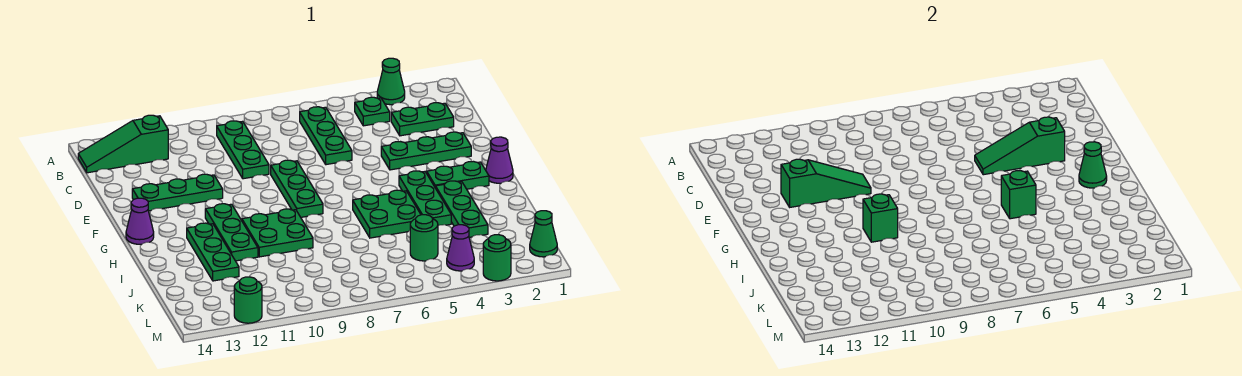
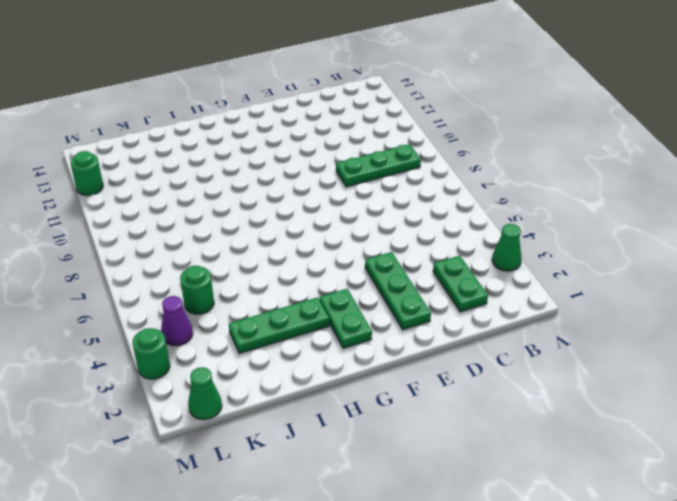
none -> green plate B4 level 1
none -> green plate B6:D6 level 1
none -> green slope B12:B14 level 1 top 12

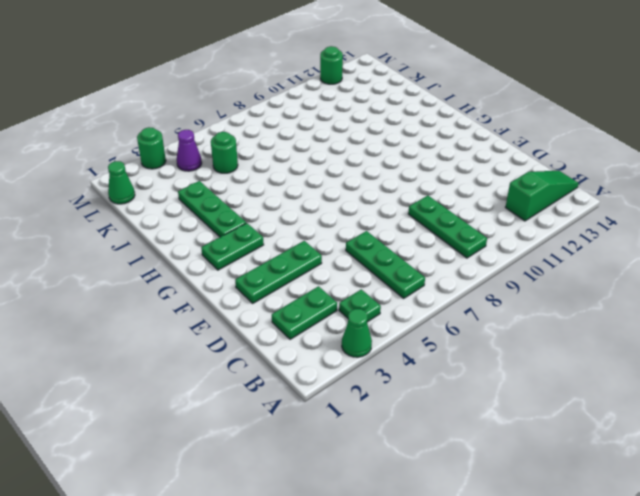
none -> green plate E8:G8 level 1
none -> green plate E11:E13 level 1
none -> purple cone G1 level 1

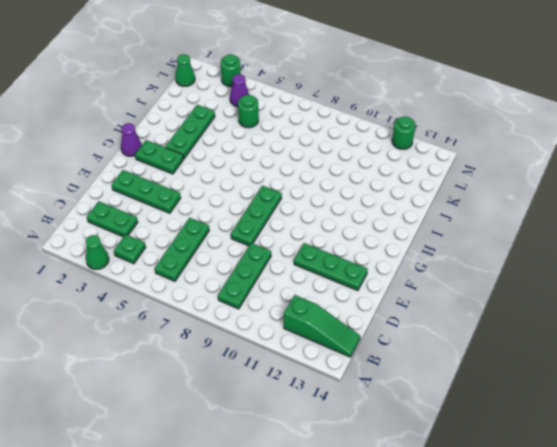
none -> green plate G4:I4 level 1
none -> green plate G11:I11 level 1
none -> purple cone G14 level 1

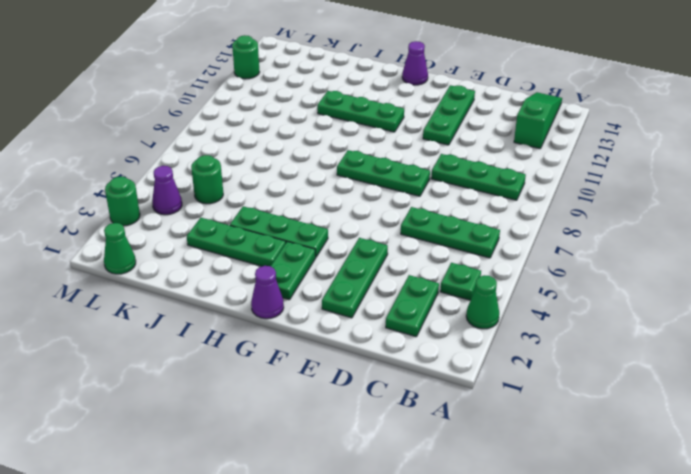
none -> green plate H5:I6 level 1
none -> green plate H9:I10 level 1
none -> green plate H12:J12 level 1

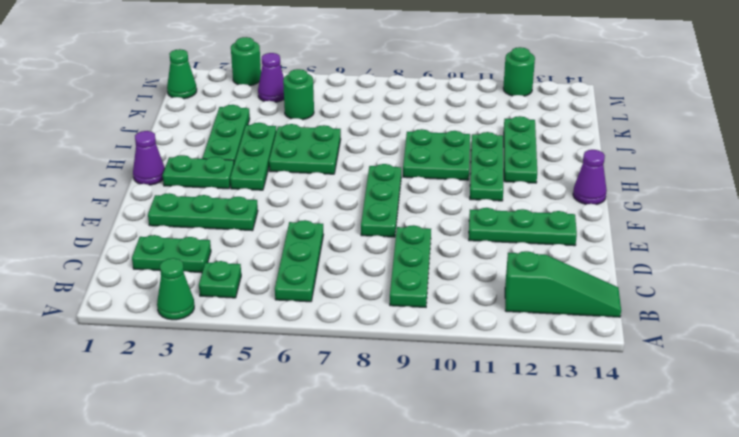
none -> green slope E3:E5 level 2 top 3
none -> green slope E10:E12 level 2 top 12
none -> green cone G2 level 2

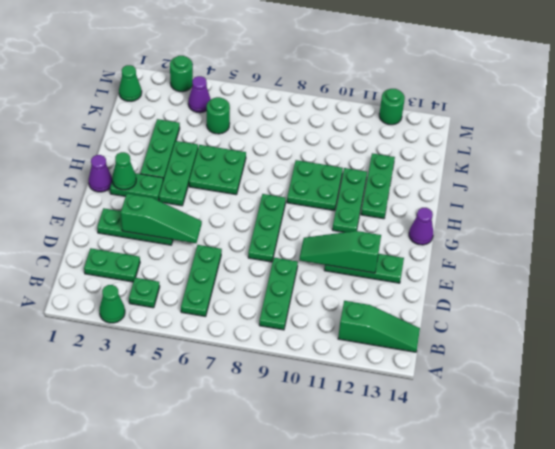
none -> green brick H5 level 2
none -> green brick H10 level 2

